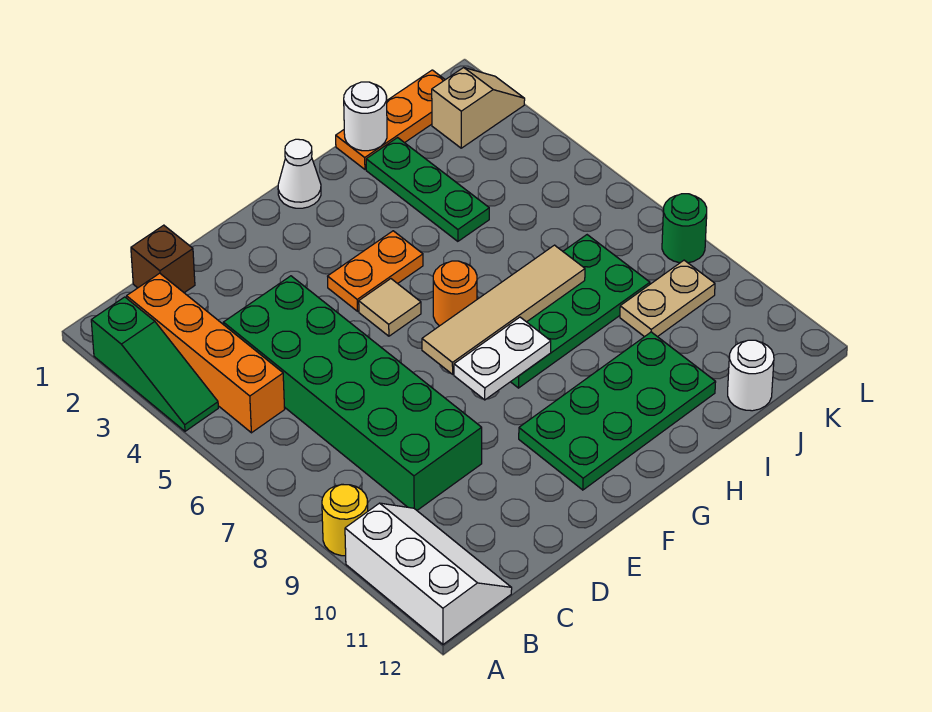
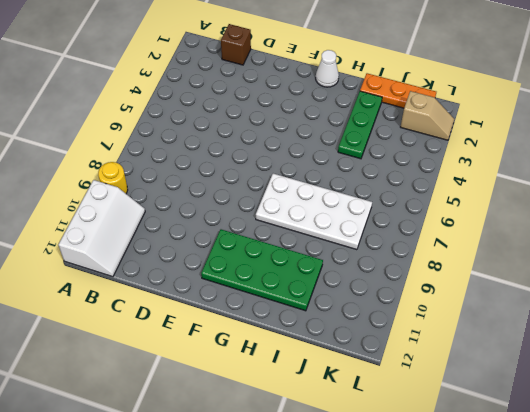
white plate G7:J8 level 1 -> green plate G7:J8 level 1
none -> green slope A2:A4 level 1 top 2
none -> orange brick B2:B5 level 1
none -> green brick C4:D9 level 1

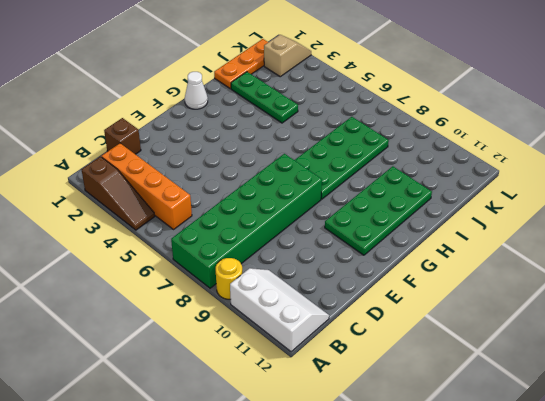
brown slope A2:A4 level 1 top 2 -> green slope A2:A4 level 1 top 2
green brick A7:F8 level 1 -> green brick C4:D9 level 1
none -> orange plate F4:G4 level 1
none -> tan tile F5 level 1
none -> orange round brick G6 level 1

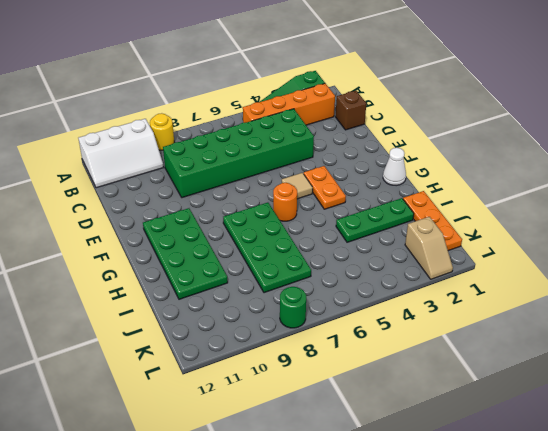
none -> tan plate J9:K9 level 1
none -> white round brick J12 level 1
none -> tan tile F7:I7 level 2

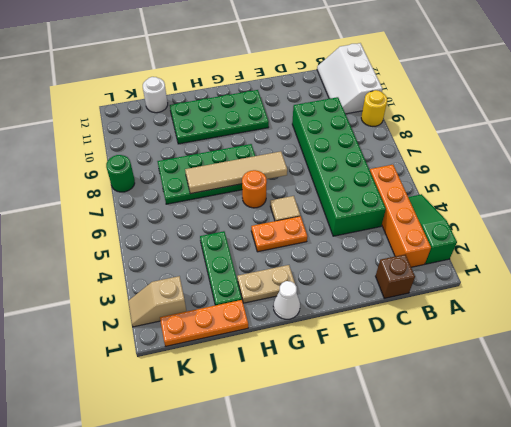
tan plate G2:H2 level 1 -> tan plate J9:K9 level 1
none -> white plate F8:G8 level 2
none -> white round brick I1 level 2

